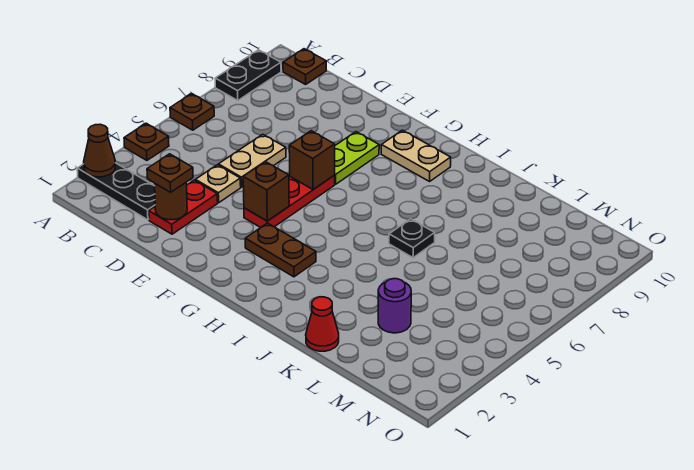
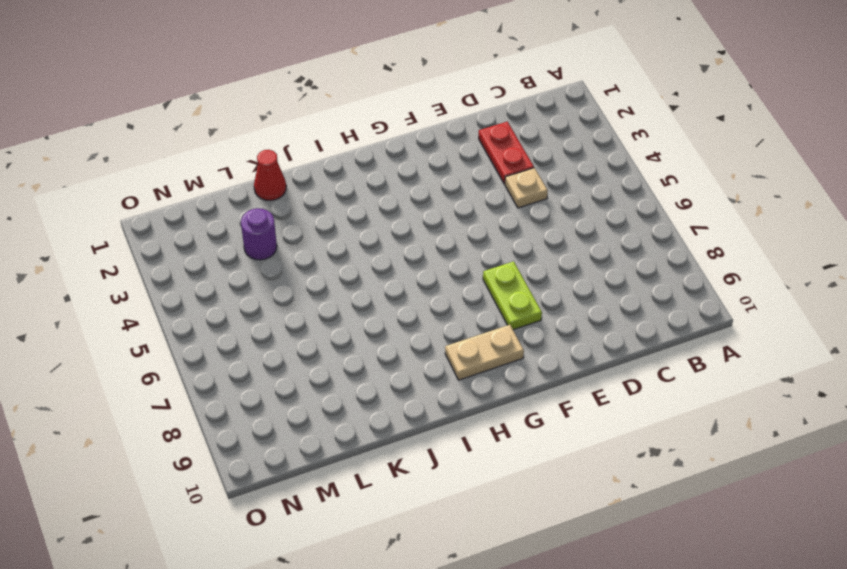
none -> black plate A2:C2 level 1
none -> brown plate A4 level 1
none -> brown plate A6 level 1

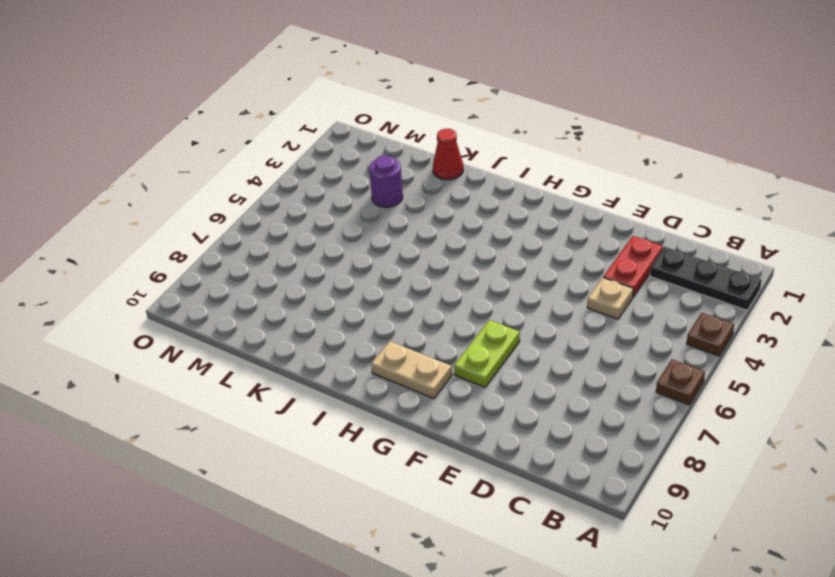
none -> black plate A8:A9 level 1
none -> brown plate B10 level 1
none -> tan plate D5:D6 level 1

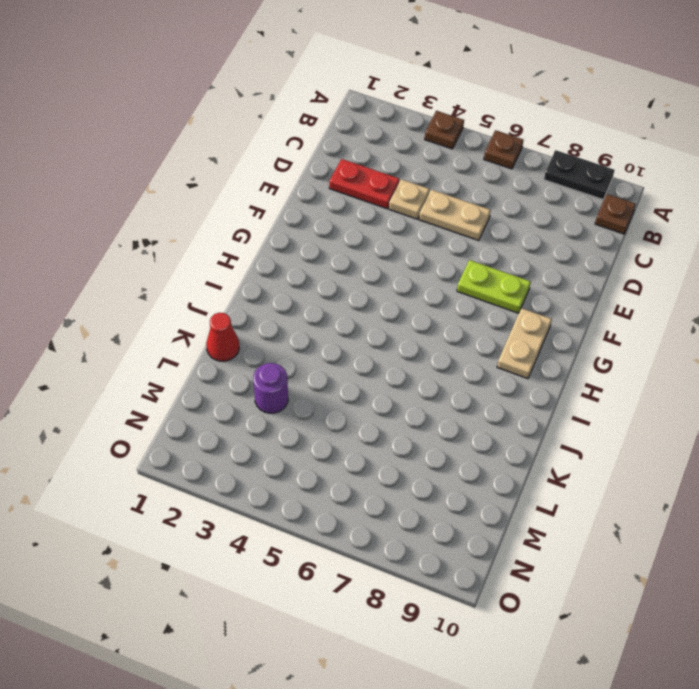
none -> black plate A2:C2 level 1
none -> red plate F4:F6 level 1
none -> brown plate G3:H3 level 1

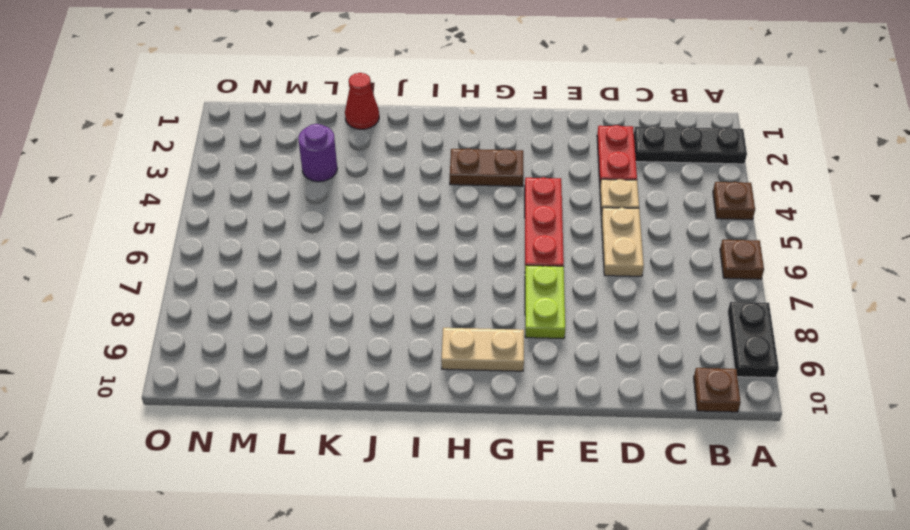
none -> black plate J6 level 1
none -> brown cone A2 level 2
none -> brown round brick D2 level 2

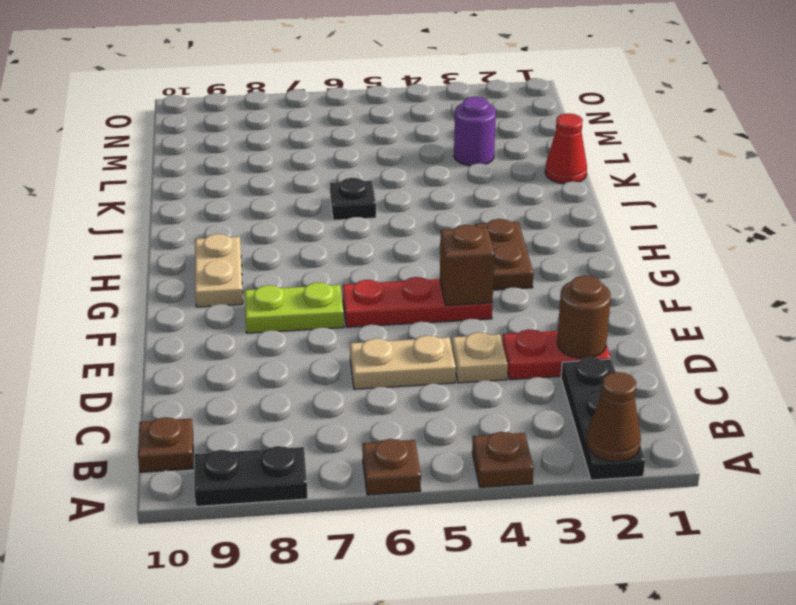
none -> brown brick F6 level 2
none -> brown plate D2 level 3

